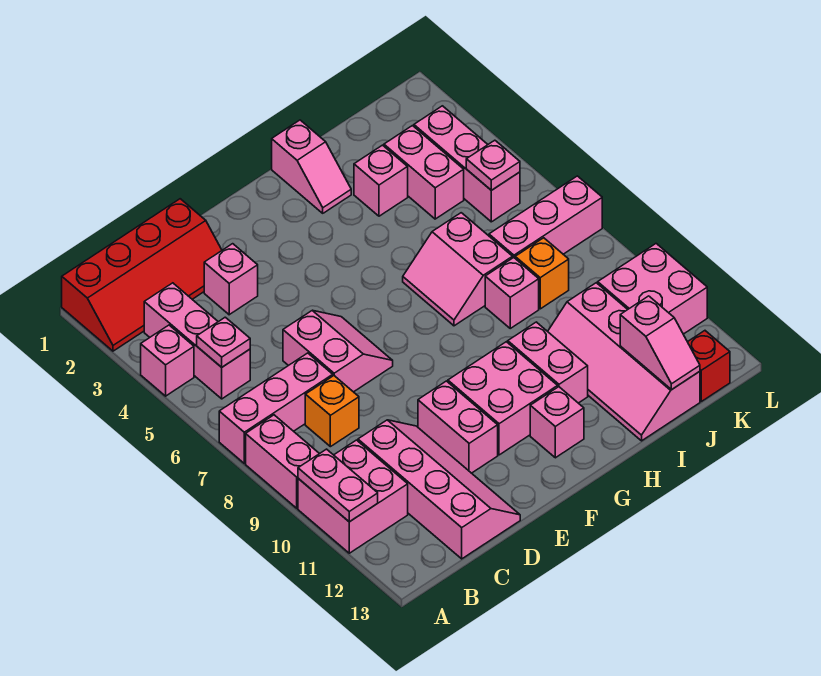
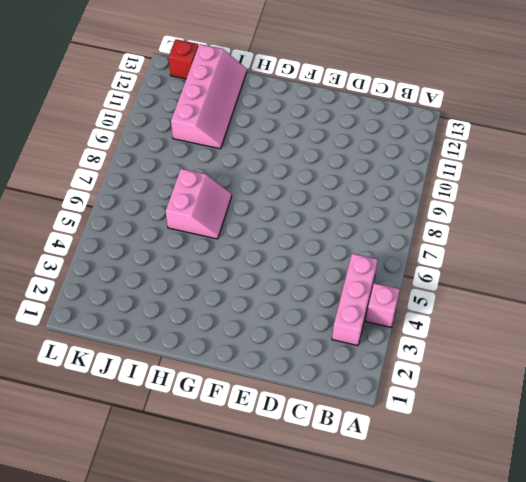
none -> red slope A1:D2 level 1 top 1
none -> pink brick A7:C7 level 1
none -> pink brick A8:A9 level 1

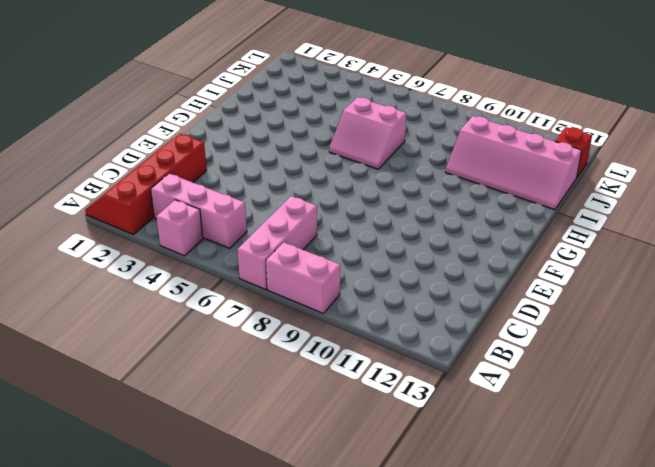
red slope A1:D2 level 1 top 2 -> red slope A1:D2 level 1 top 1
none -> pink brick A10:B11 level 1
none -> orange brick C8 level 1
none -> pink slope C10:D13 level 1 top C

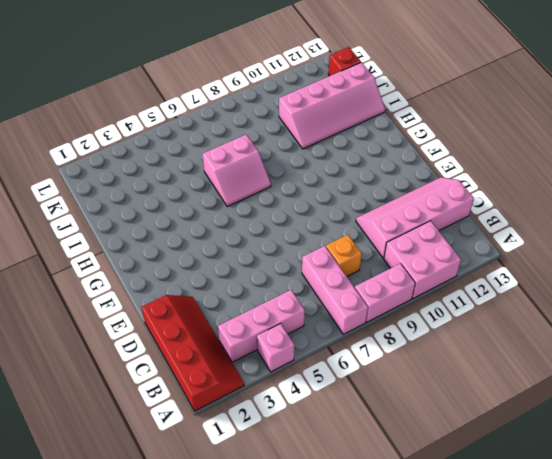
none -> pink brick D3 level 1
none -> pink slope D6:E7 level 1 top D
none -> pink brick E10:E11 level 1

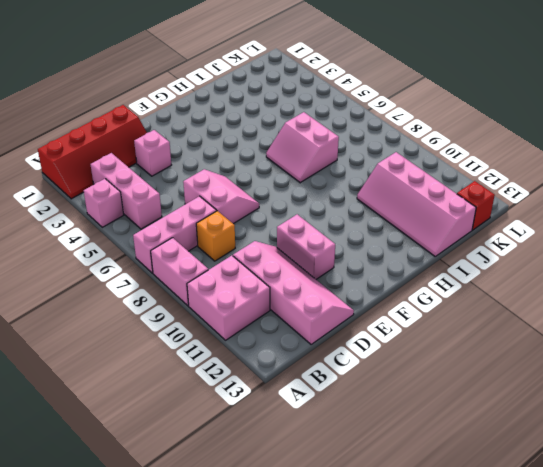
none -> pink brick F10:G11 level 1
none -> pink brick G12 level 1
none -> pink slope H1:H2 level 1 top 1

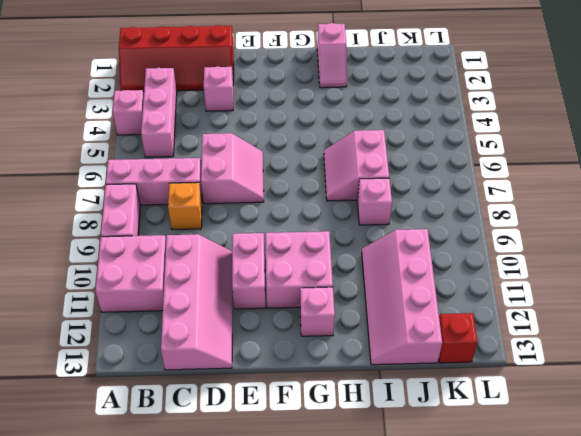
none -> pink brick H10:H11 level 1
none -> pink brick I3 level 1
none -> pink brick J3:J4 level 1

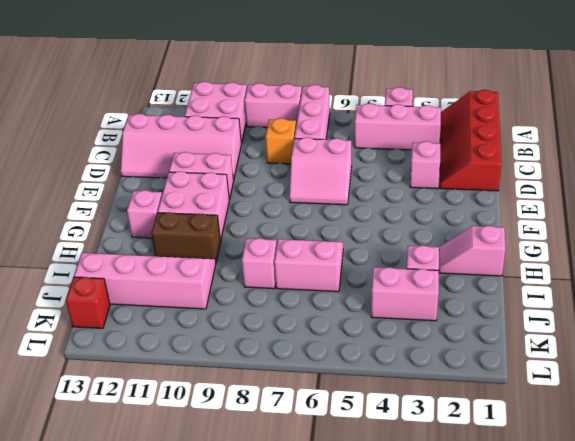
brown brick H10:H11 level 1 -> pink brick H10:H11 level 1
none -> pink brick J7:L7 level 1
none -> orange brick J8 level 1
none -> pink brick K3:K5 level 1

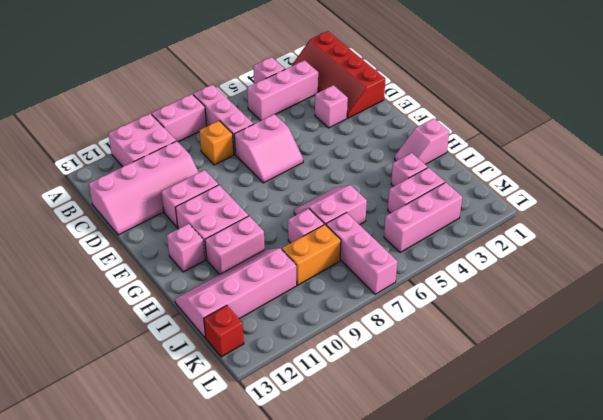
orange brick J8:J9 level 1 -> orange brick J8 level 1
none -> pink brick K10:L11 level 1
none -> pink plate A10:A11 level 2
none -> pink plate B5 level 2

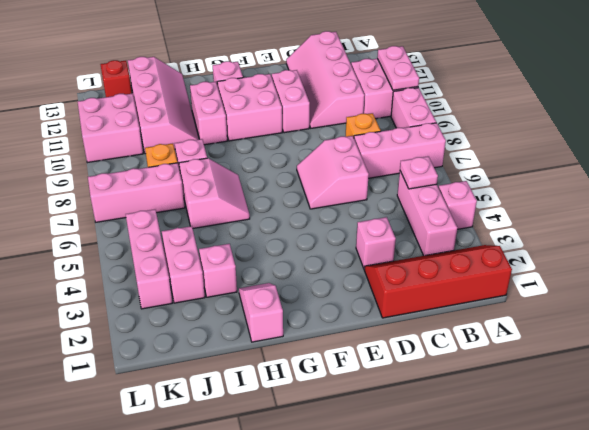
none -> pink slope J12:J13 level 2 top 12
none -> pink plate K5 level 2

